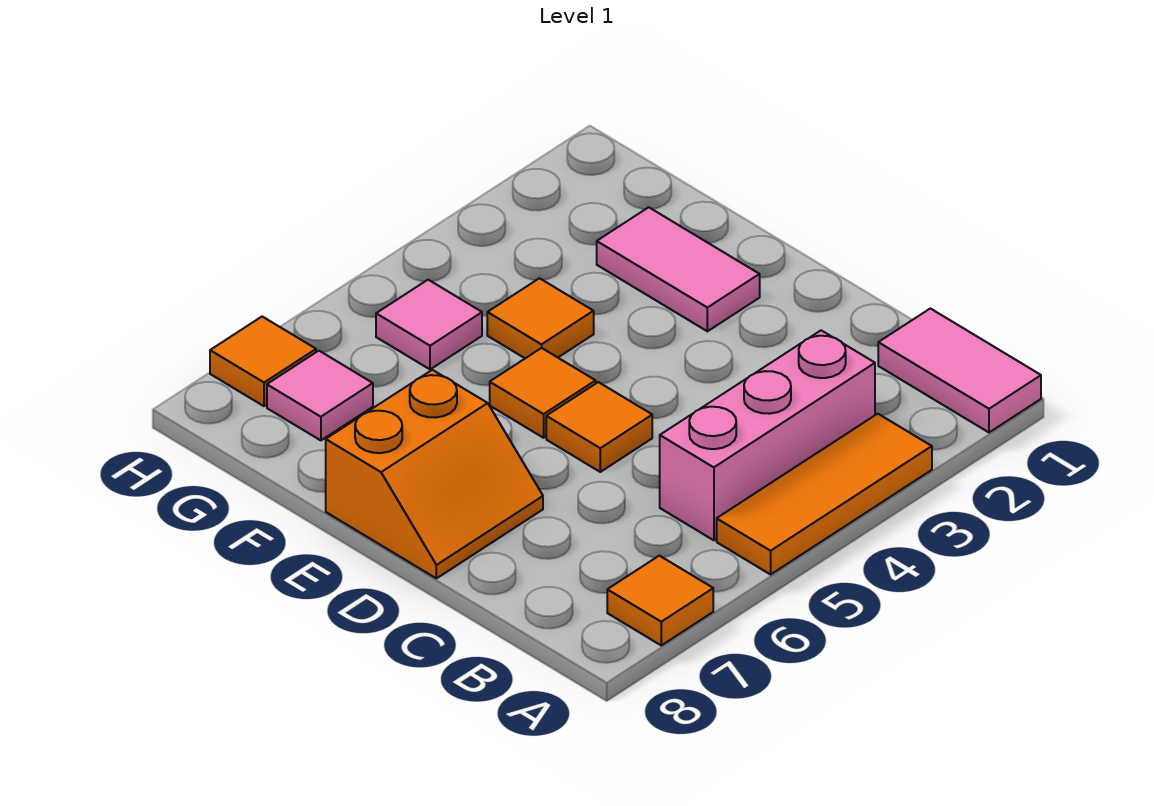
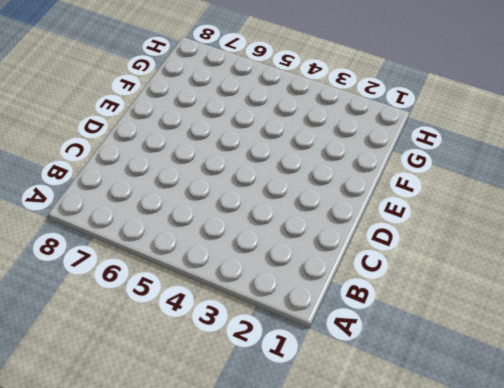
none -> pink tile A1:B1 level 1
none -> orange tile A3:A5 level 1
none -> orange tile A7 level 1

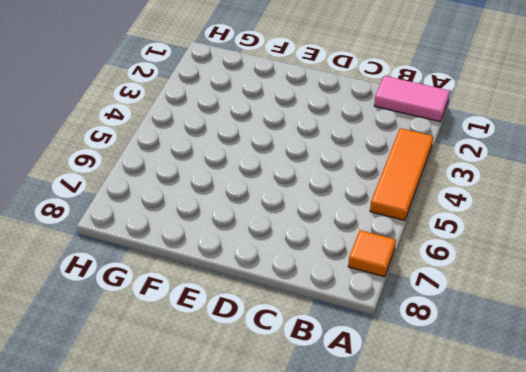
none -> pink brick B3:B5 level 1
none -> orange tile D5 level 1
none -> orange slope D7:E8 level 1 top E

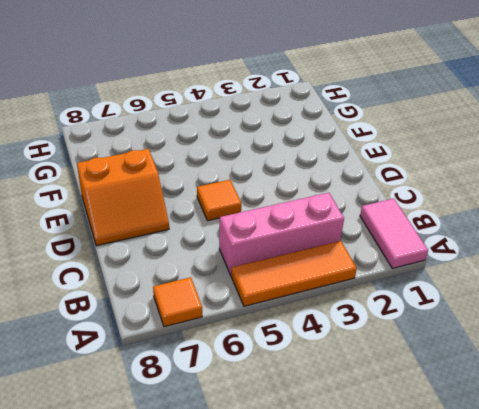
none -> pink tile E2:F2 level 1
none -> orange tile E5 level 1
none -> orange tile F4 level 1

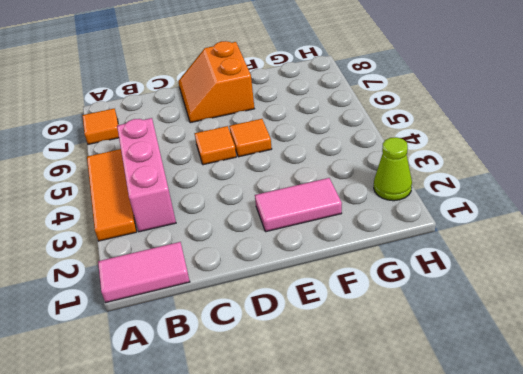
lime cone H2 level 1 -> none
none -> orange tile F4 level 1
none -> pink tile G5 level 1
none -> pink tile G7 level 1

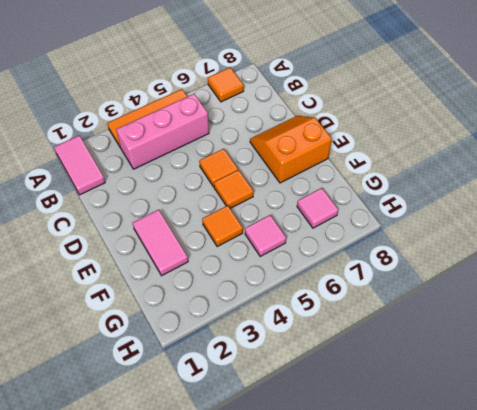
none -> orange tile H7 level 1

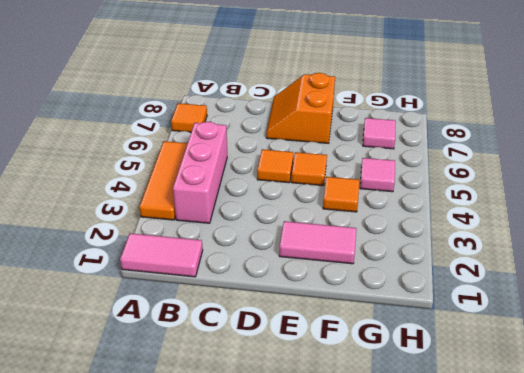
none -> orange tile H7 level 1

